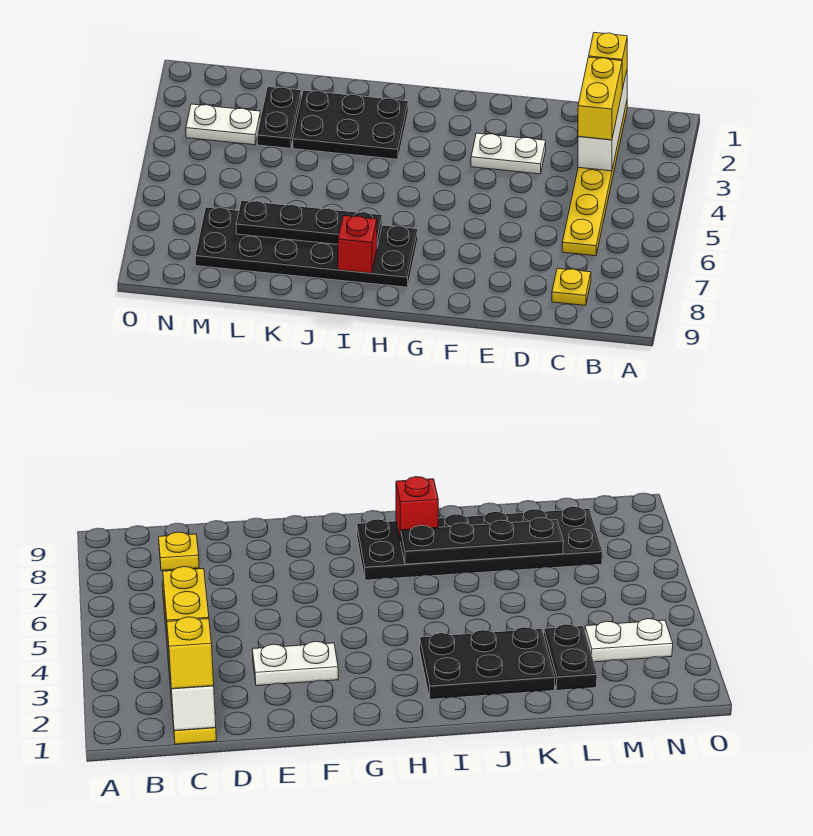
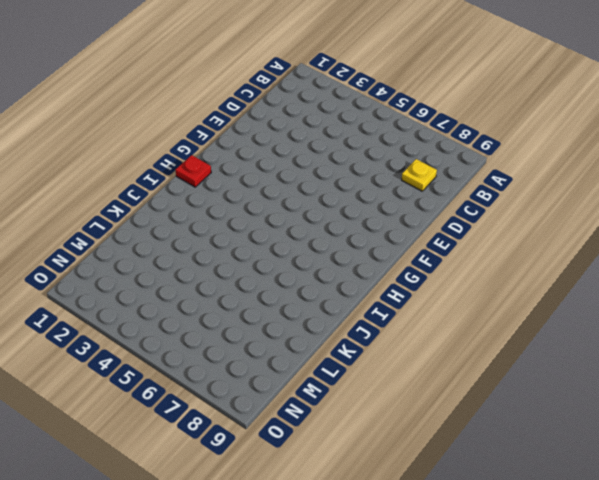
red plate H1 level 1 -> none
none -> yellow plate C1:C6 level 1
none -> white plate E3:F3 level 1
none -> black plate H7:M8 level 1

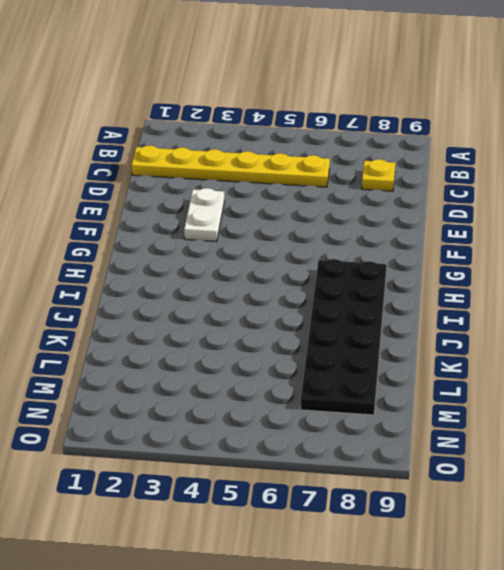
none -> black plate I2:K3 level 1
none -> black plate L2:L3 level 1
none -> white plate M3:N3 level 1

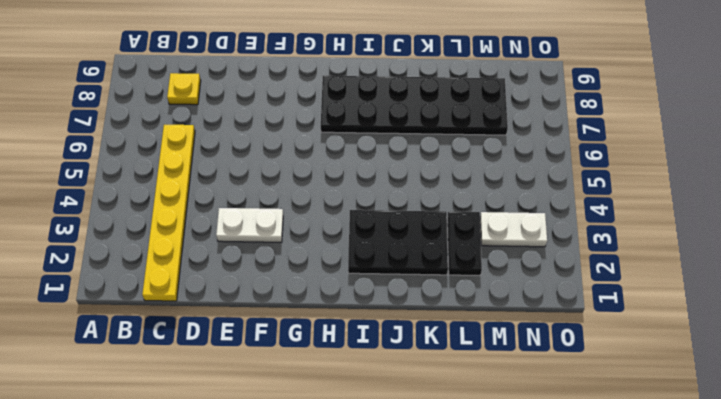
none -> white brick C1:C3 level 2
none -> black plate I7:L7 level 2
none -> red brick I8 level 2

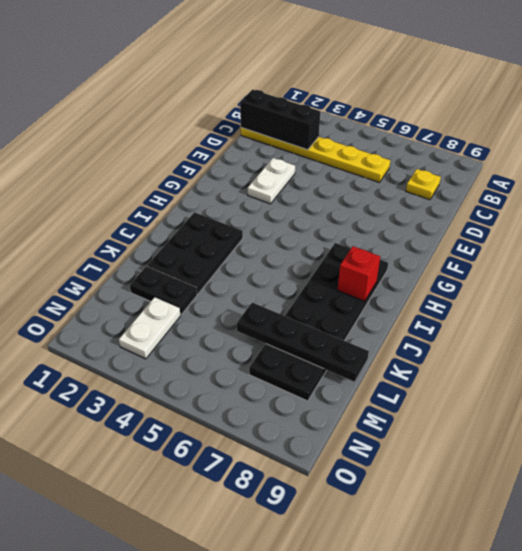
black brick C1:C3 level 2 -> white brick C1:C3 level 2
black plate L6:L9 level 2 -> black plate I7:L7 level 2
none -> yellow brick C1 level 3
none -> yellow brick C2:C3 level 3

